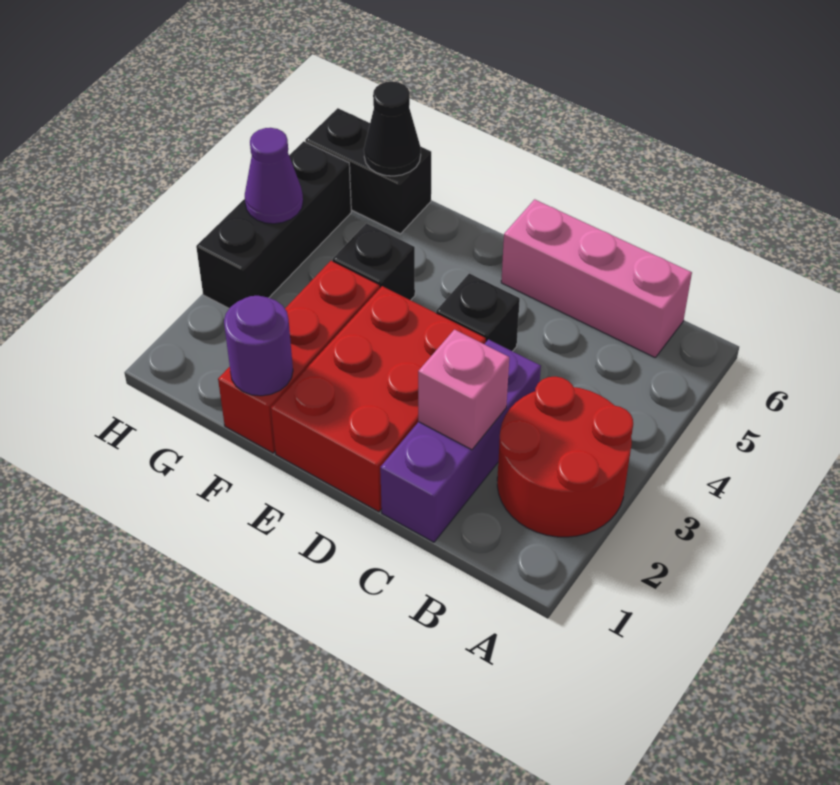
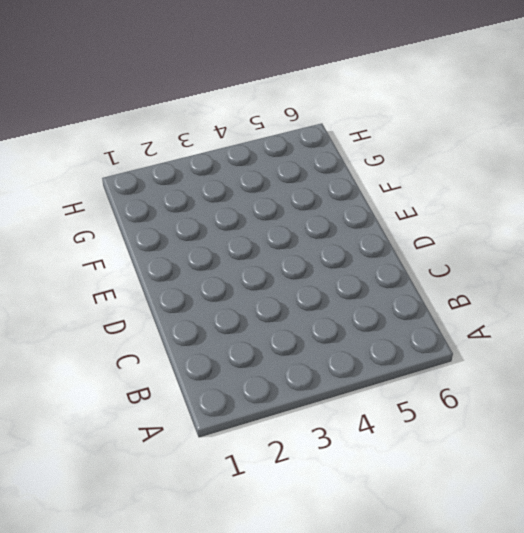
none -> red round brick A2:B3 level 1
none -> pink brick B6:D6 level 1
none -> purple brick C1:C3 level 1

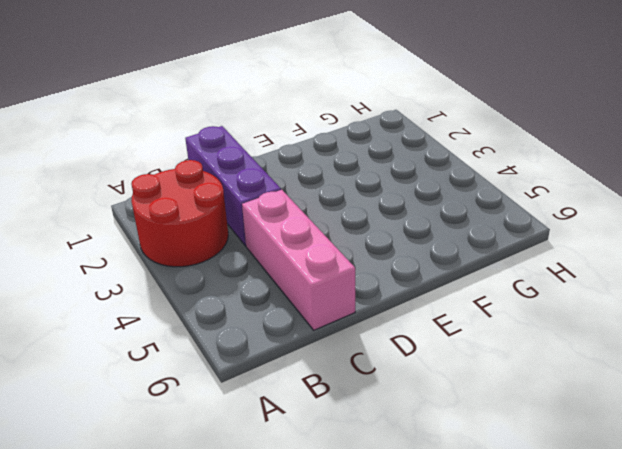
pink brick C4:C6 level 1 -> pink brick B6:D6 level 1
none -> red brick D1:E3 level 1
none -> black brick D4 level 1
none -> red brick F1:F3 level 1

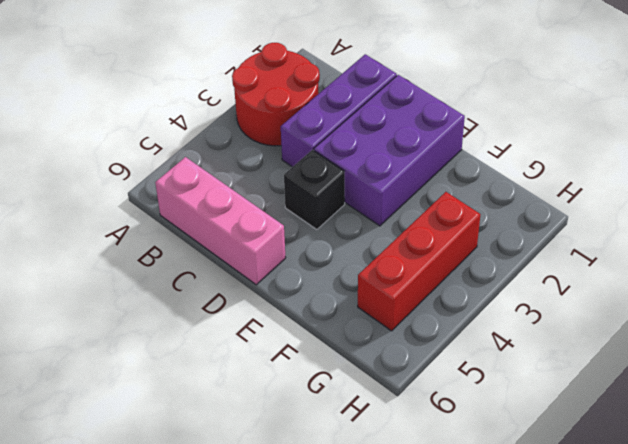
purple brick D1:E3 level 1 -> red brick D1:E3 level 1
red brick G3:G5 level 1 -> red brick F1:F3 level 1
none -> black brick F4 level 1
none -> black brick G6:H6 level 1
none -> black brick H3:H5 level 1

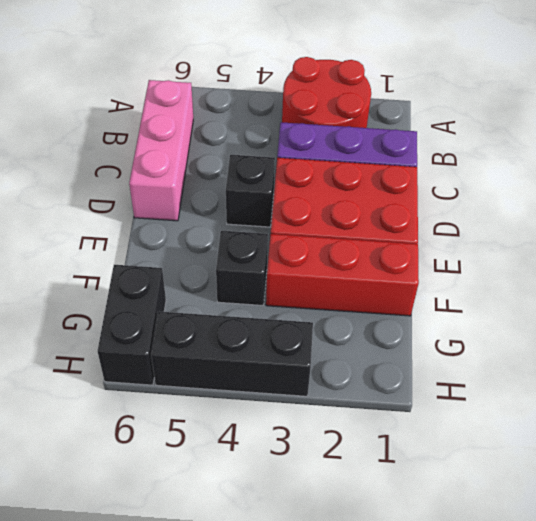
none -> pink brick C2 level 2
none -> purple round brick F1 level 2
none -> black cone G6 level 2

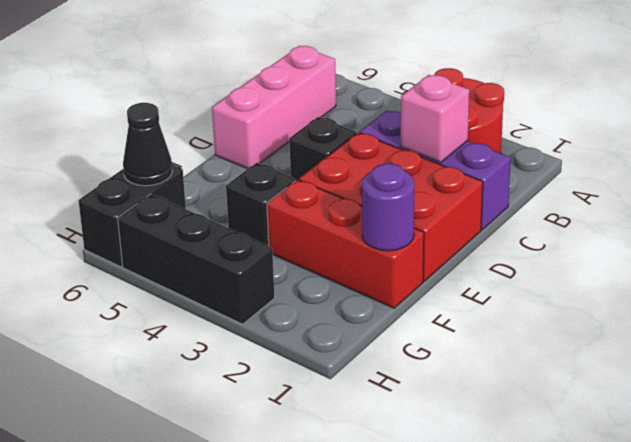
none -> purple cone H4 level 2

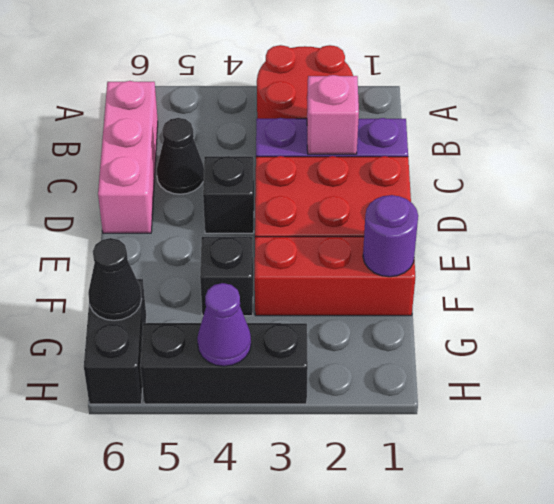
black cone C5 level 1 -> none

